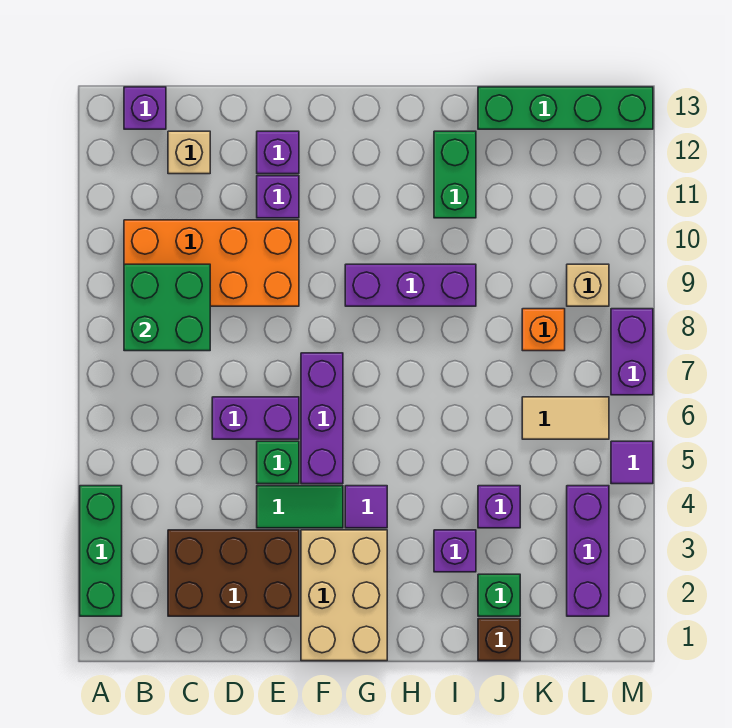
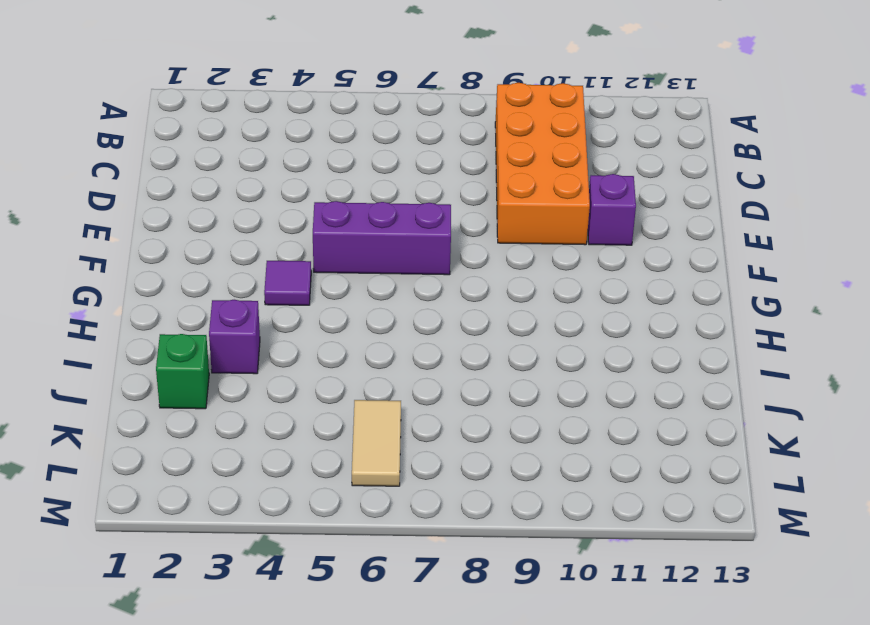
none -> green brick A2:A4 level 1
none -> purple brick B13 level 1
none -> brown brick C2:E3 level 1

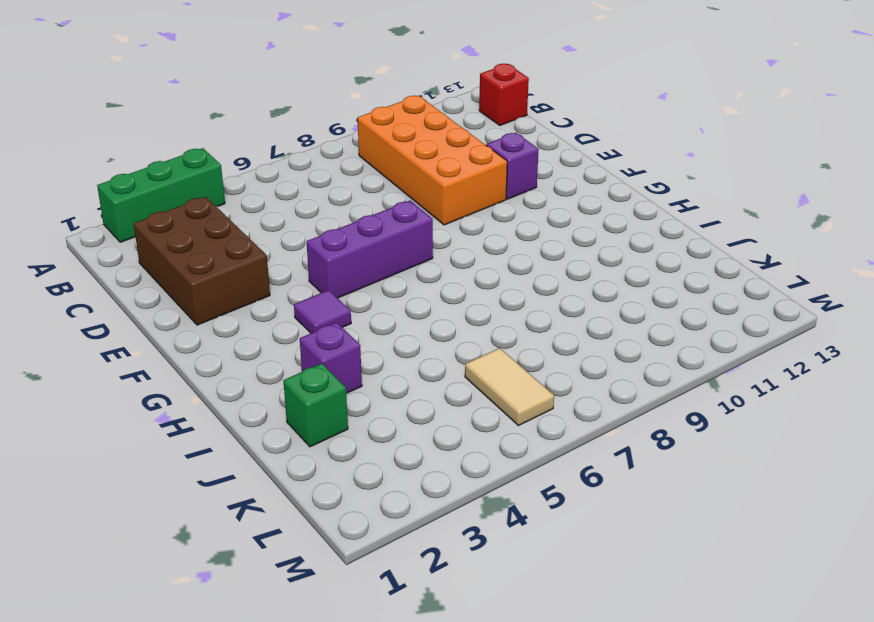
red brick B13 level 1 -> purple brick B13 level 1
none -> tan brick C12 level 1
none -> purple brick D6:E6 level 1
none -> green tile E4:F4 level 1

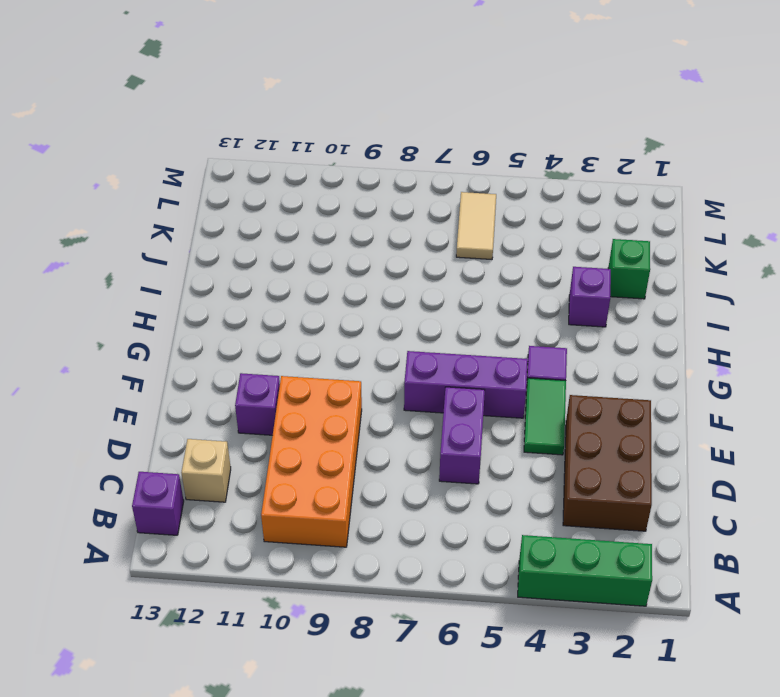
none -> green brick E5 level 1
none -> purple brick E12 level 1
none -> tan brick F1:G3 level 1

